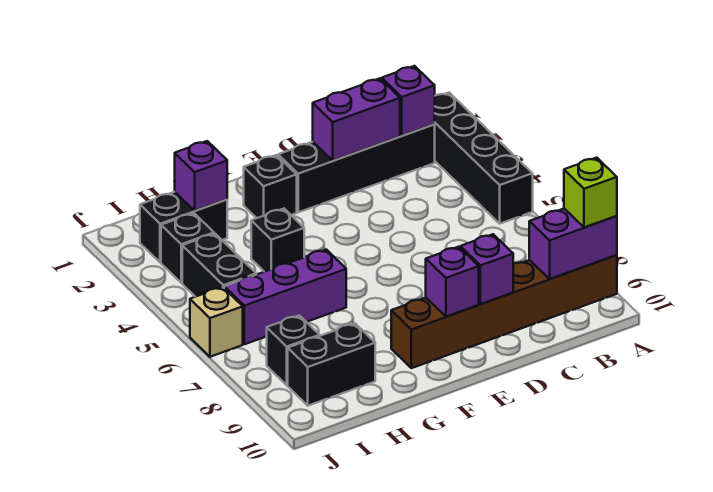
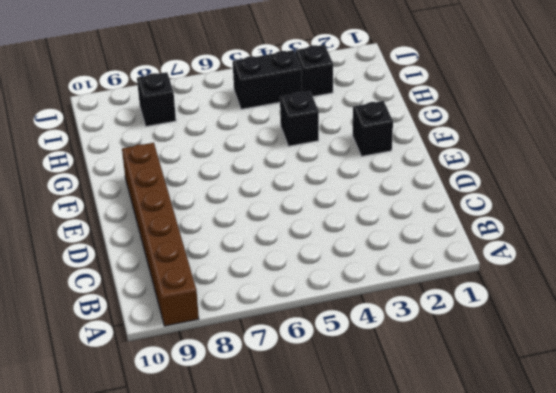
none -> black brick A2:A5 level 1
none -> black brick B2:E2 level 1
none -> purple brick G6:I6 level 1

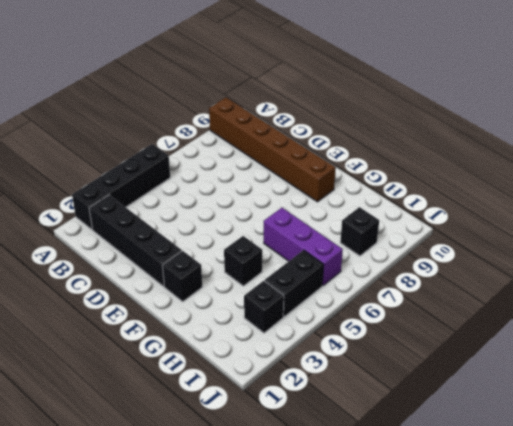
none -> black brick H2:I2 level 1
none -> black brick H9:I9 level 1
none -> tan brick J6 level 1

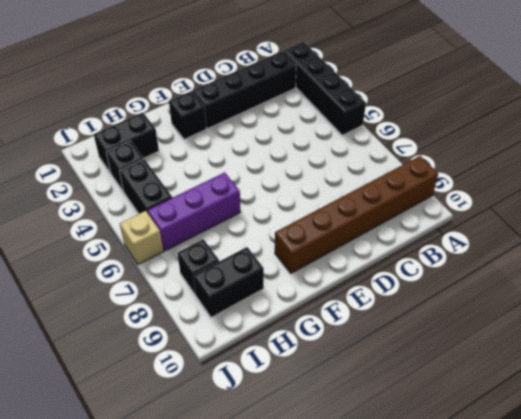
none -> black brick G4 level 1
none -> purple brick A9:B9 level 2
none -> purple brick B2 level 2

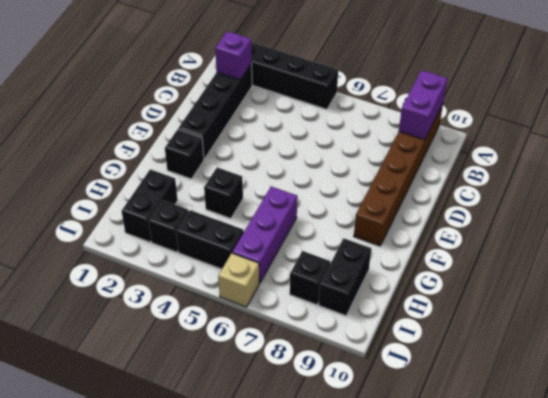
none -> purple brick C2:D2 level 2
none -> purple brick D9 level 2
none -> purple brick E9 level 2

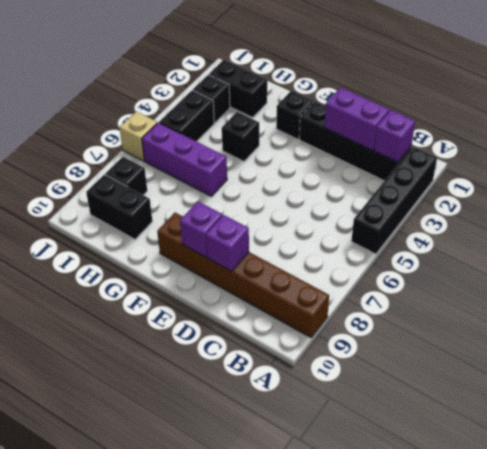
none -> purple brick A9:B9 level 2
none -> purple brick H2 level 2
none -> lime brick A9 level 3

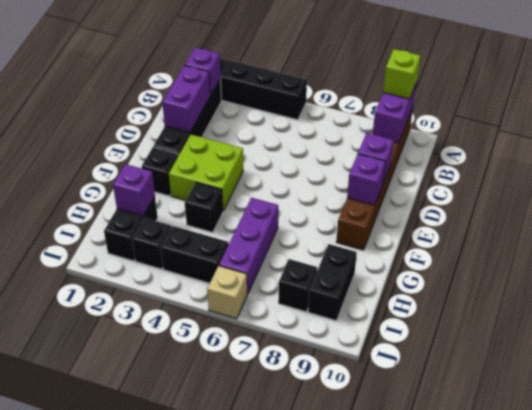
lime brick E3:F4 level 1 -> none

